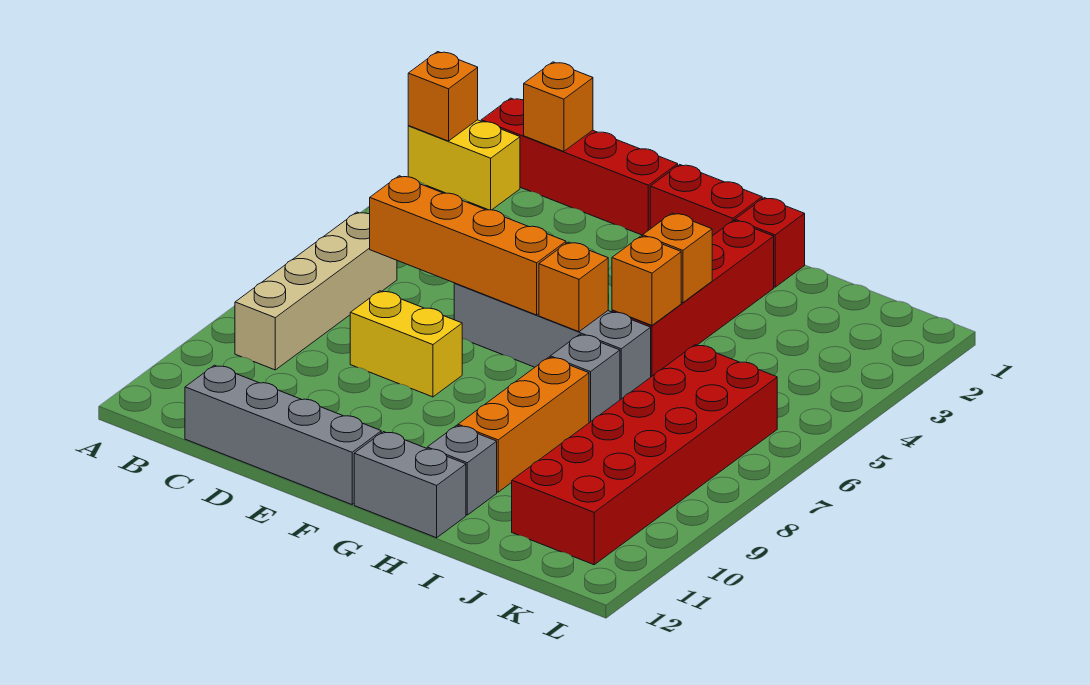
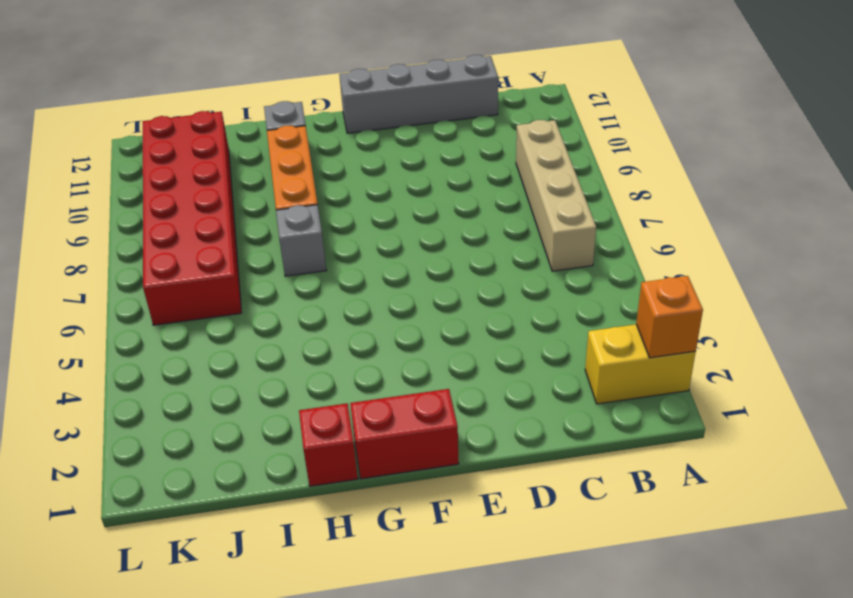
none -> red brick B1:E1 level 1
none -> yellow brick D8:E8 level 1
none -> grey brick E6:H6 level 1

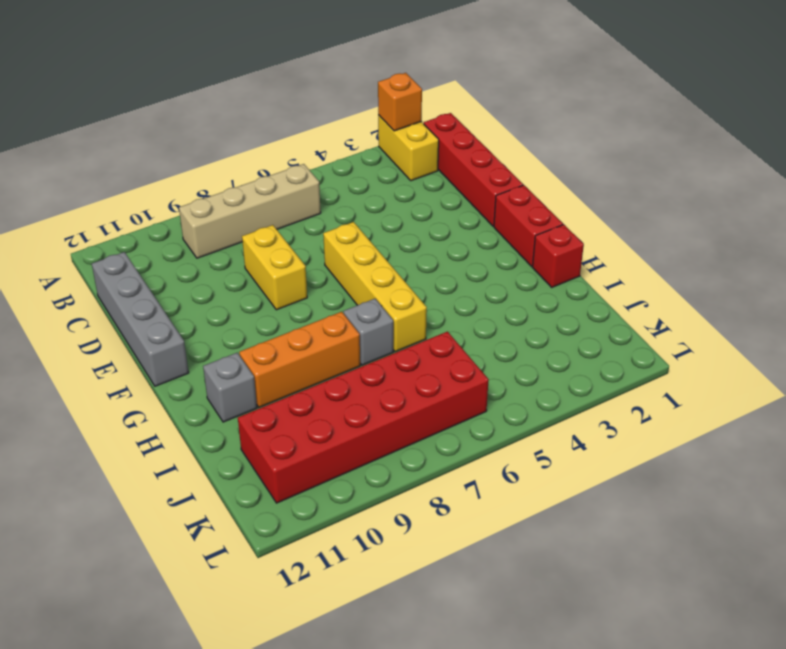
yellow brick E6:H6 level 1 -> grey brick E6:H6 level 1
none -> grey brick G12:H12 level 1
none -> red brick H2:H5 level 1
none -> orange brick C1 level 2

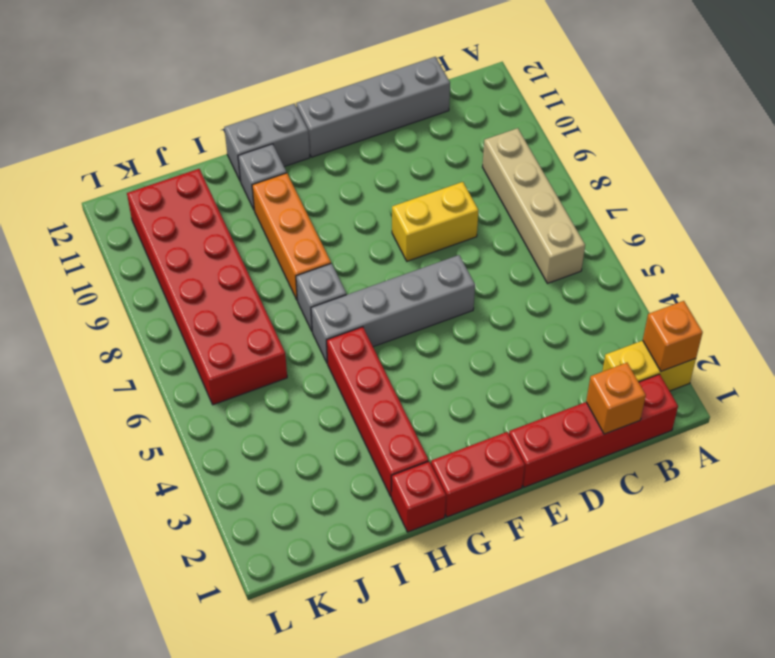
none -> orange brick C6:F6 level 2
none -> orange brick G6 level 2
none -> orange brick H4 level 2

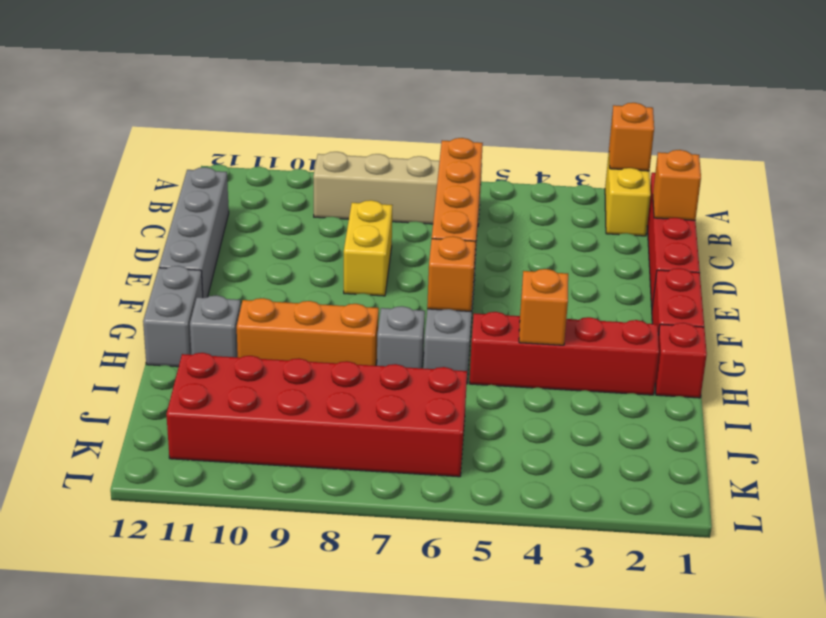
none -> orange brick H5 level 2

